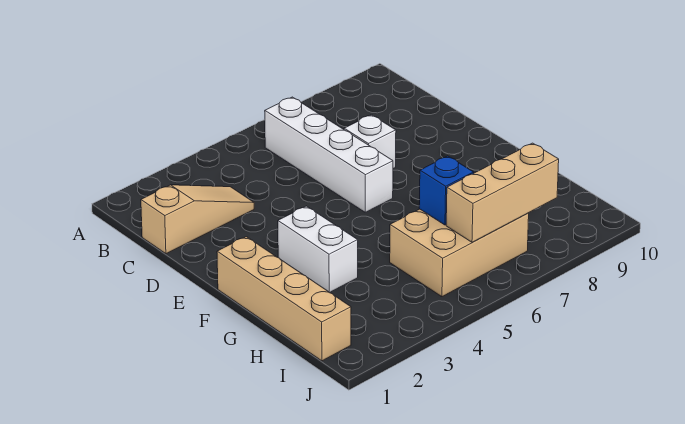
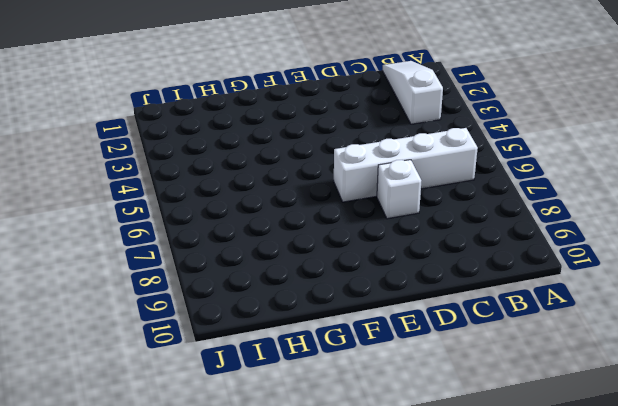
white slope B1:B3 level 1 top 3 -> none
none -> tan slope C1:C3 level 1 top 1
none -> tan brick F1:I1 level 1

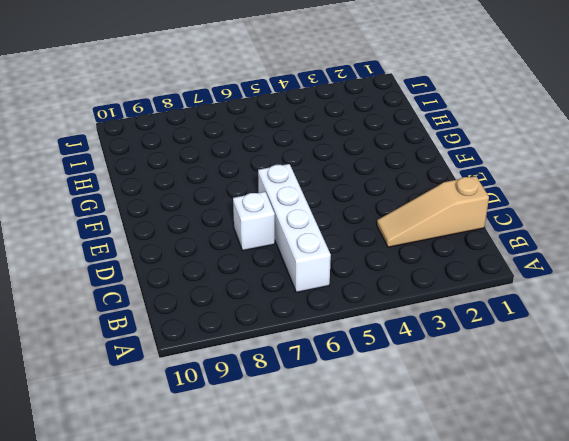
none -> tan brick F1:I1 level 1
none -> white brick F3:G3 level 1

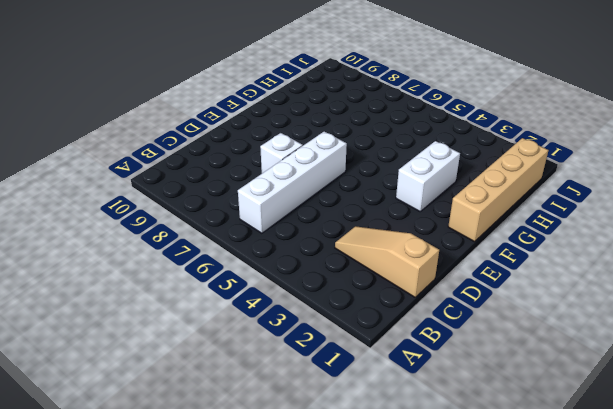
none -> tan brick H5:I7 level 1
none -> blue brick H6 level 2

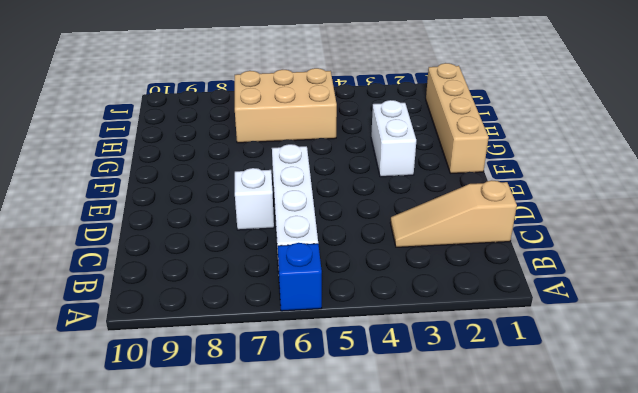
blue brick A6 level 1 -> blue brick H6 level 2
none -> tan brick I6:I8 level 2

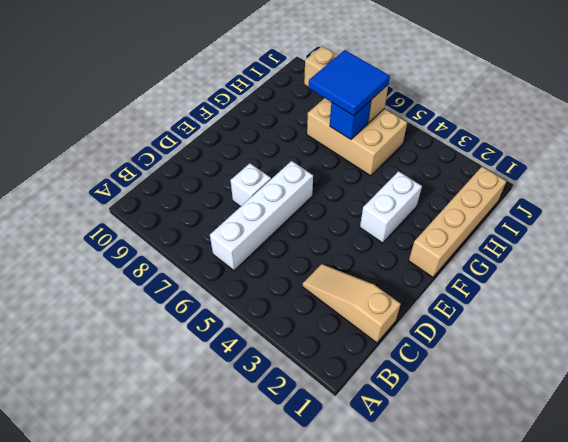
blue tile H6:I7 level 3 -> none

